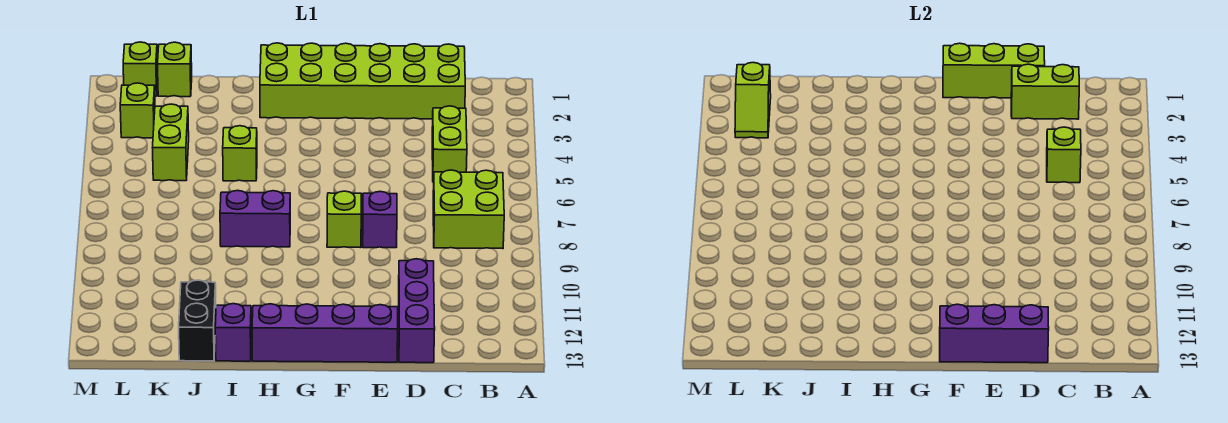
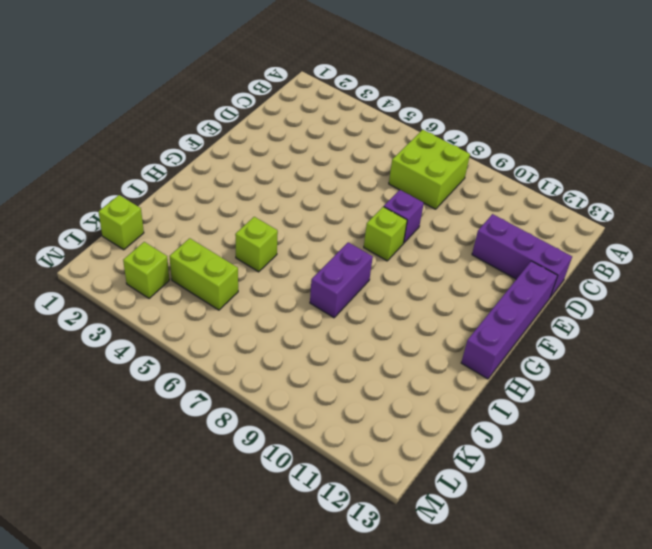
none -> lime brick C1:H2 level 1
none -> lime brick C4:C5 level 1
none -> purple brick I13 level 1

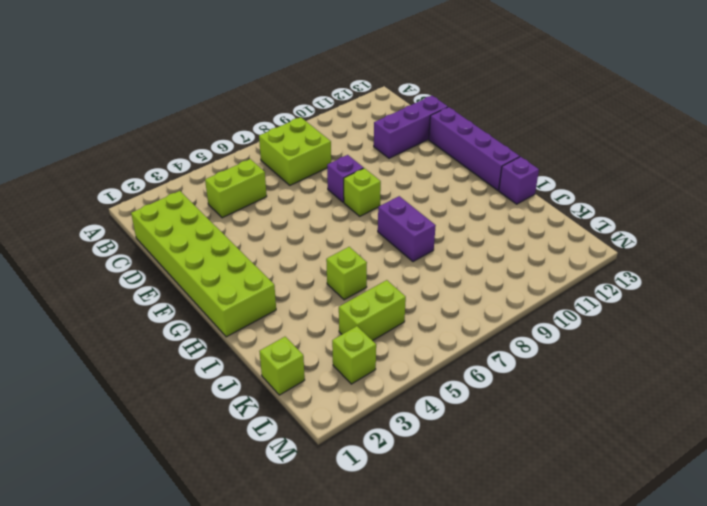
none -> black brick J12:J13 level 1
none -> lime brick L1 level 1
none -> lime brick C2:D2 level 2

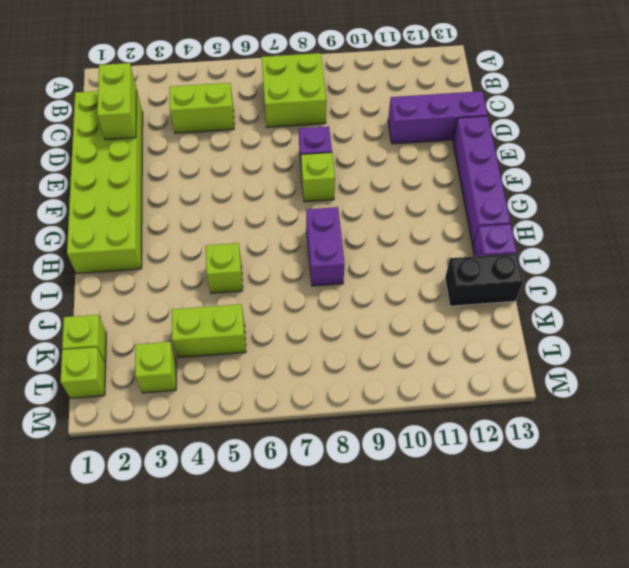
none -> lime brick C5 level 2
none -> lime brick D1:F1 level 2
none -> purple brick D13:F13 level 2

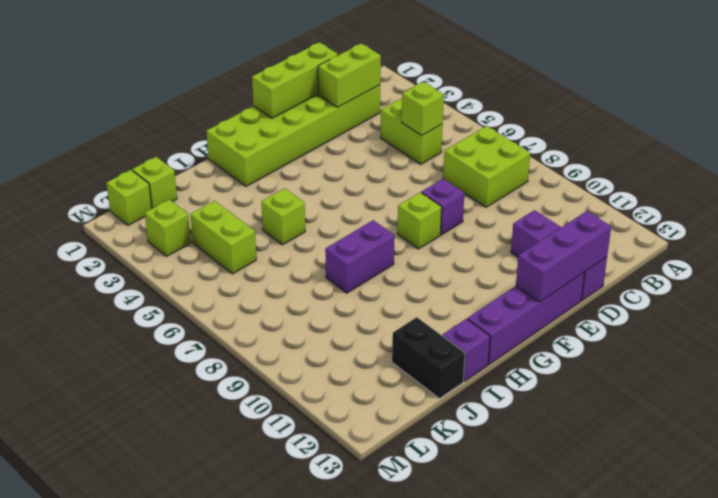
none -> lime slope L2:L3 level 2 top 2

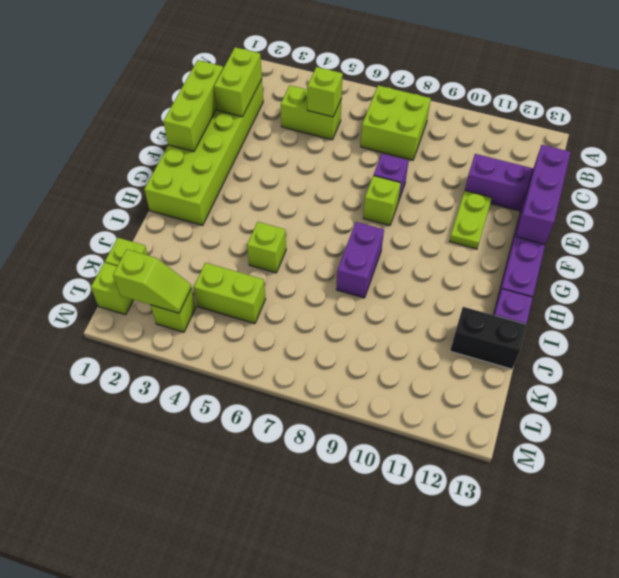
lime plate E11:F11 level 1 -> none

